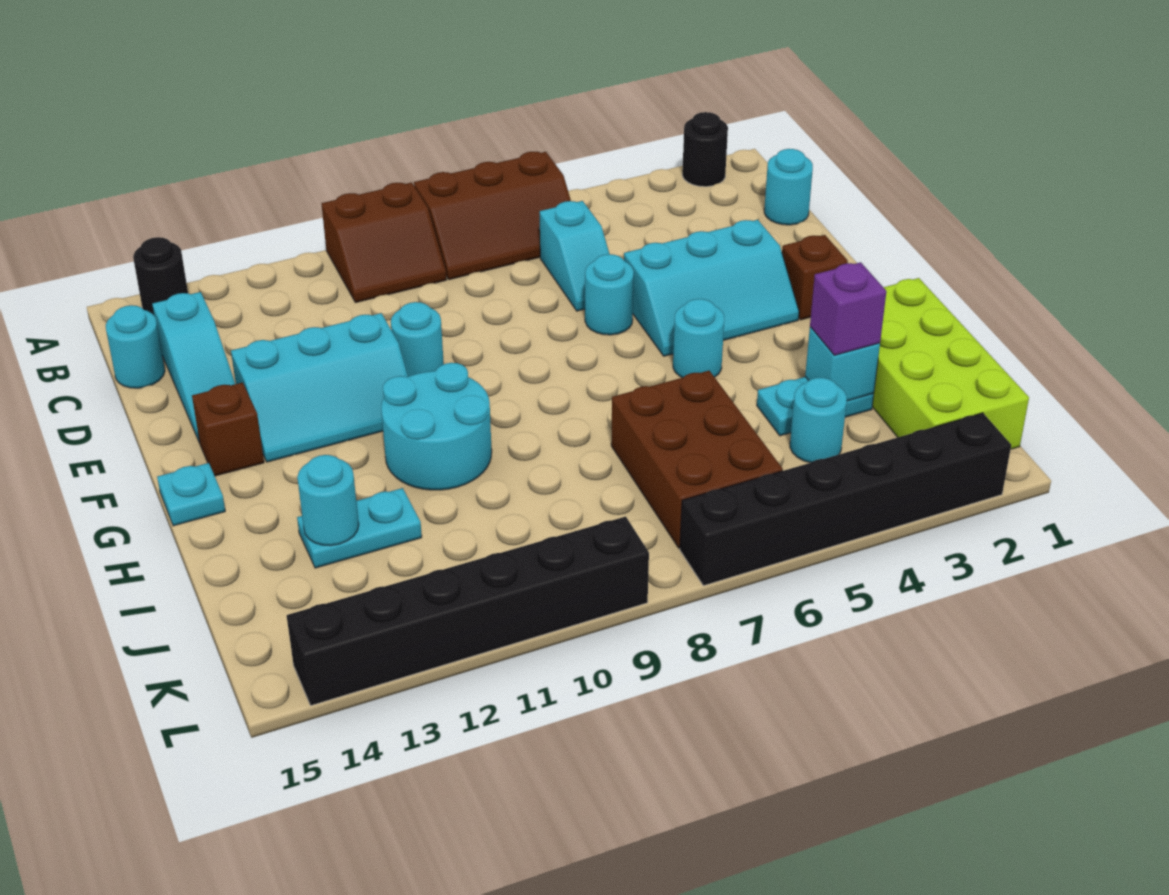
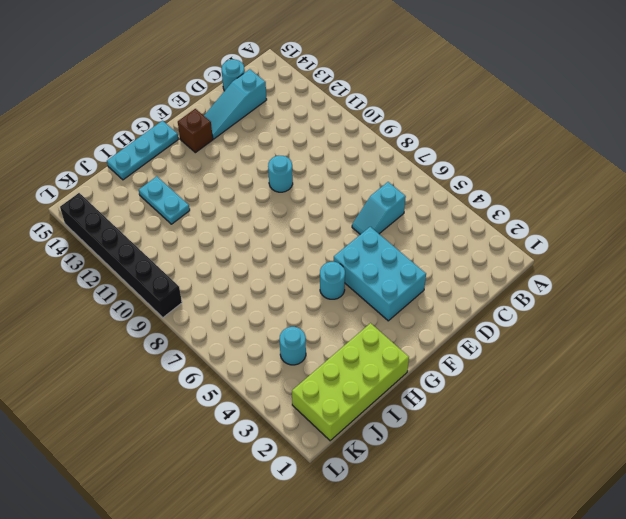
cyan brick E3:F5 level 1 -> cyan slope E3:F5 level 1 top E
cyan plate G15:I15 level 1 -> cyan plate G15 level 1
none -> black round brick A2 level 1
none -> brown slope A6:B8 level 1 top A
none -> brown slope A9:B10 level 1 top A

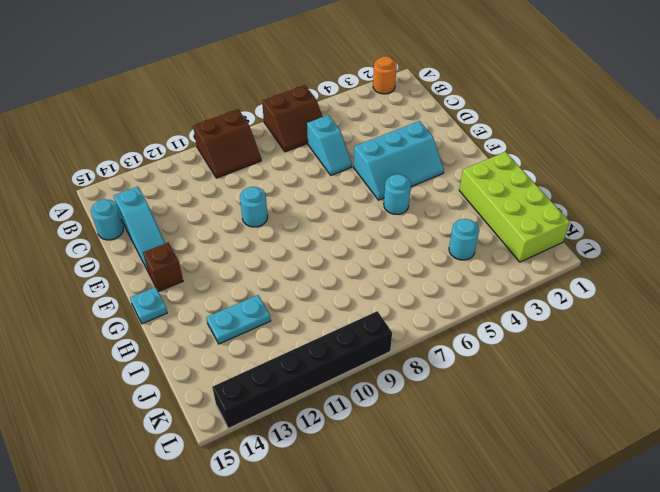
orange round brick A2 level 1 -> black round brick A2 level 1
brown slope A6:B7 level 1 top A -> brown slope A6:B8 level 1 top A
none -> black round brick A14 level 1
none -> cyan round brick C1 level 1
none -> cyan round brick E6 level 1

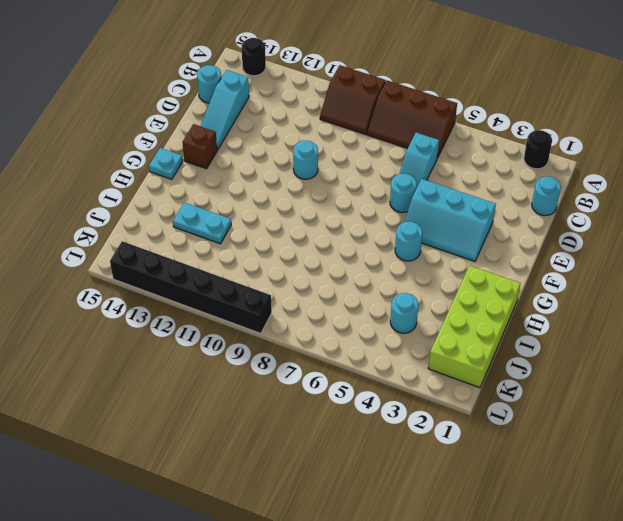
none -> cyan slope E11:F13 level 1 top E
none -> brown brick F2 level 1
none -> cyan round brick G10:H11 level 1

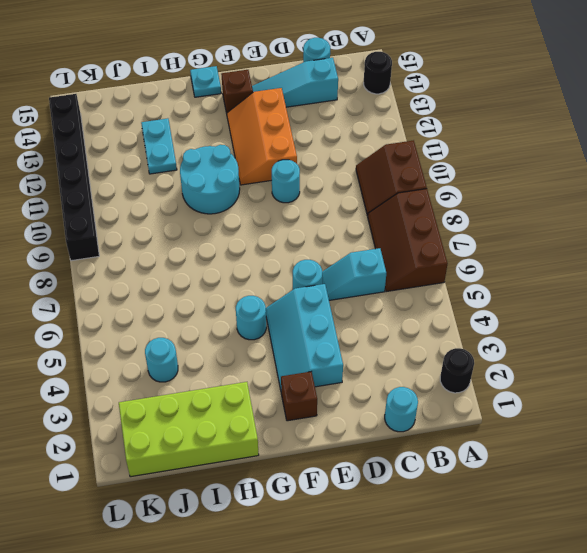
orange slope E11:F13 level 1 top E -> cyan slope E11:F13 level 1 top E
none -> cyan plate I3:I4 level 1
none -> brown brick I6:K7 level 1
none -> black brick L2:L7 level 1

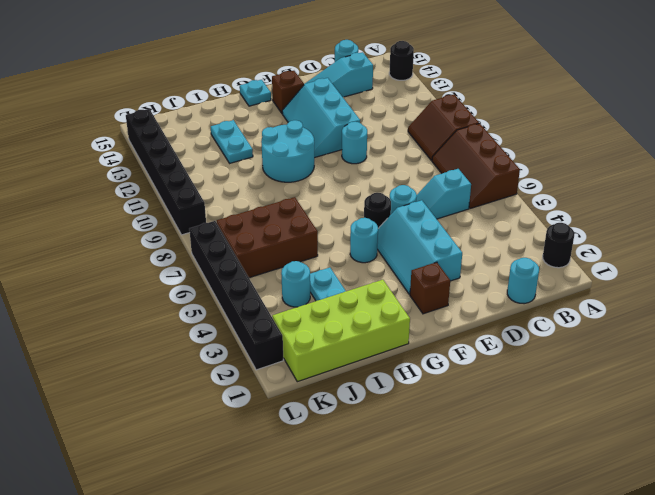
black round brick F6 level 1 -> none
none -> cyan brick I3 level 2
none -> cyan round brick I13 level 2
none -> purple brick I3 level 3

